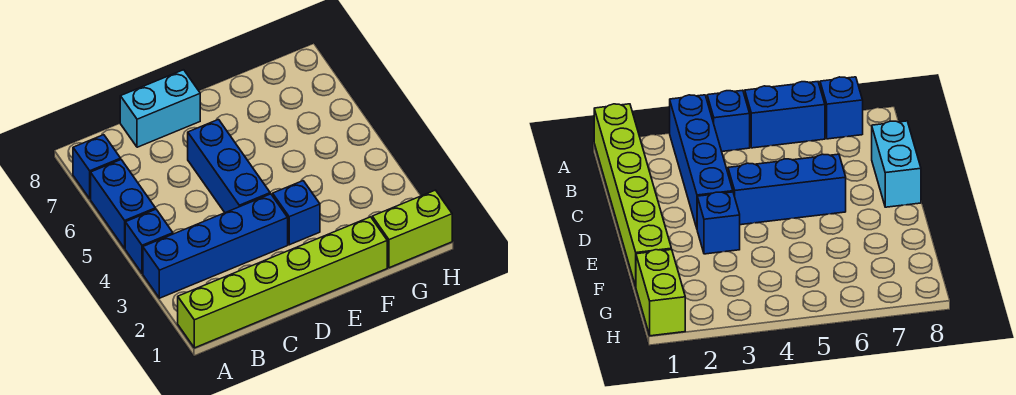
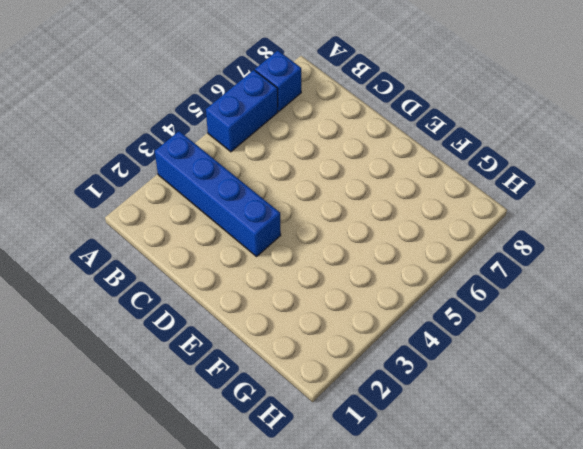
none -> lime brick A1:F1 level 1
none -> blue brick A4 level 1

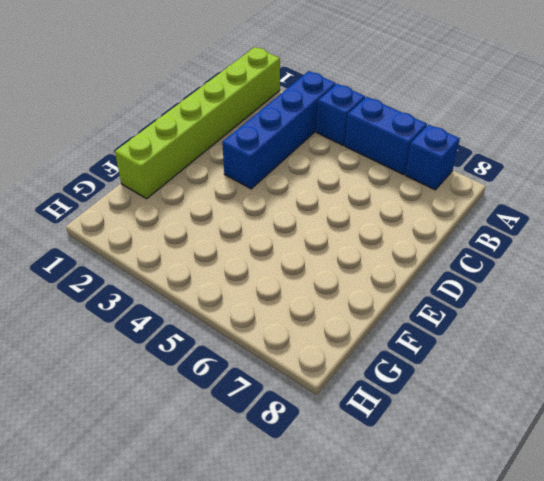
none -> cyan brick C8:D8 level 1
none -> blue brick D4:D6 level 1

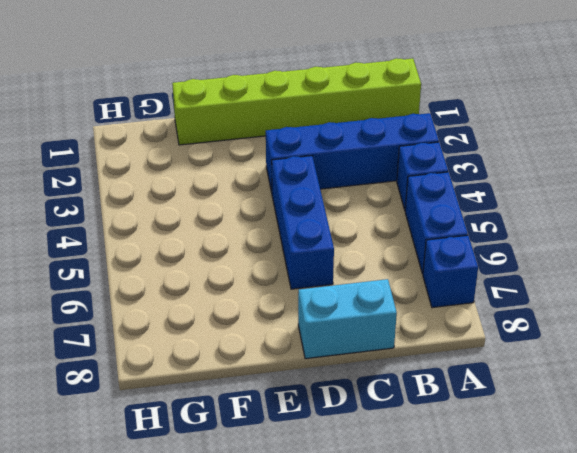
none -> blue brick E3 level 1
none -> lime brick G1:H1 level 1

